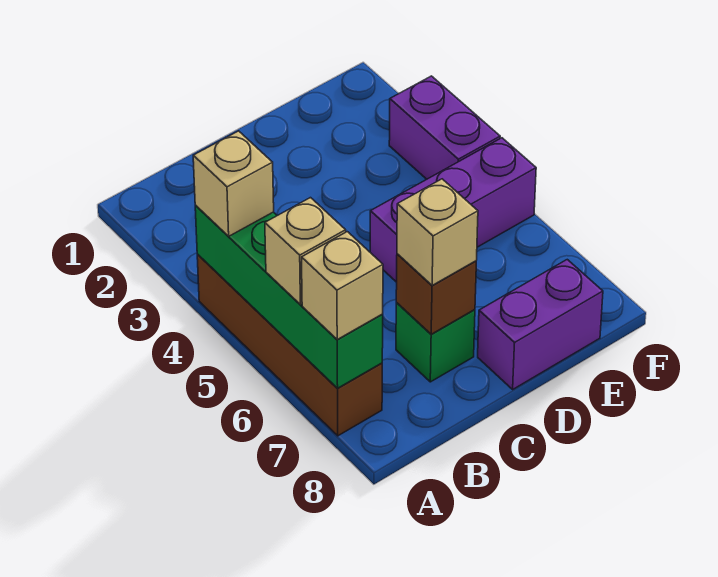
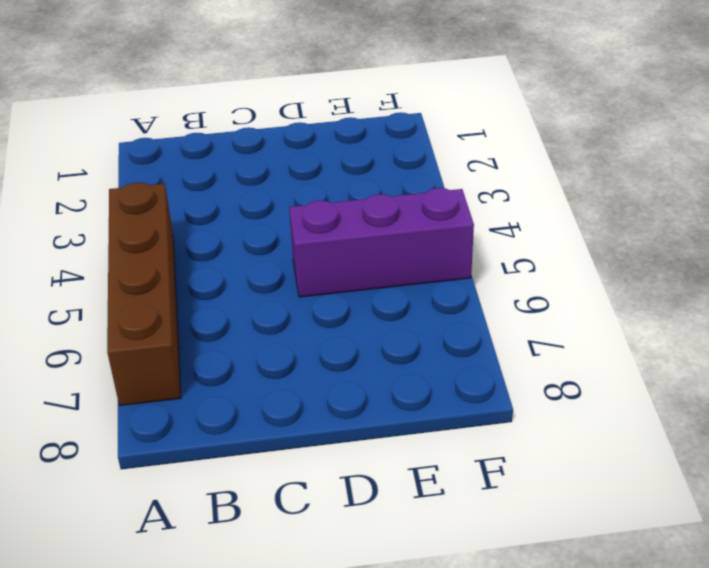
none -> green brick C7 level 1
none -> purple brick D8:E8 level 1

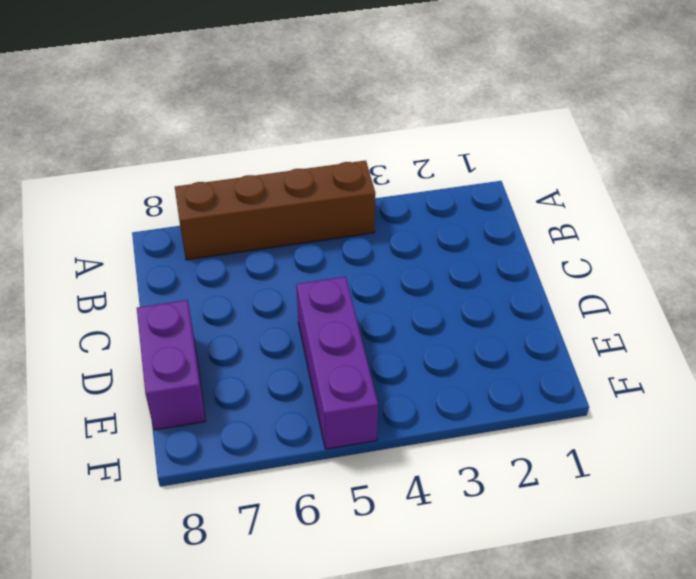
none -> green brick C7 level 1
none -> purple brick F3:F4 level 1

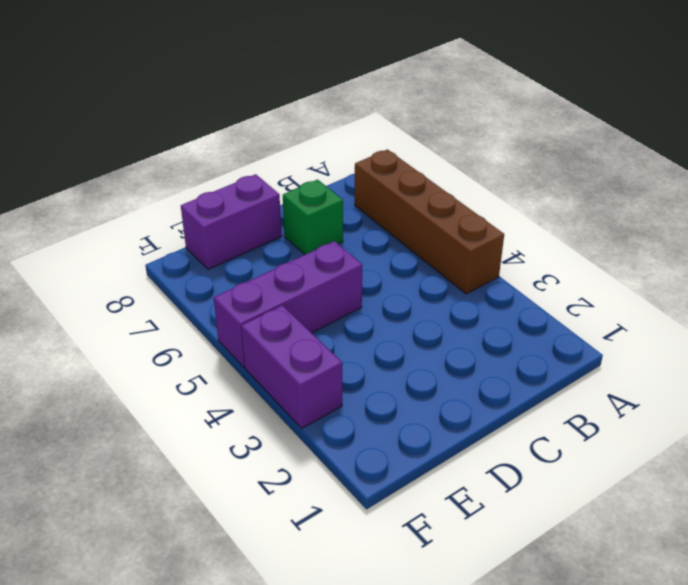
none -> green brick A4:A7 level 2
none -> brown brick C7 level 2

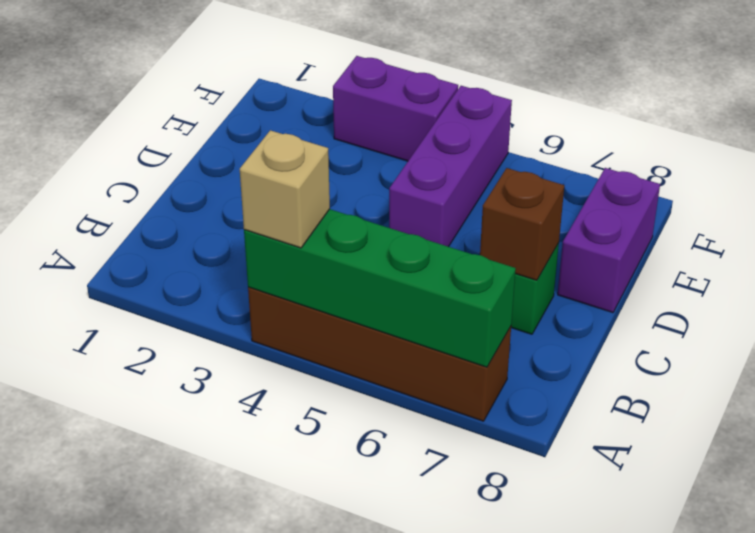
none -> tan brick A6 level 3
none -> tan brick A7 level 3

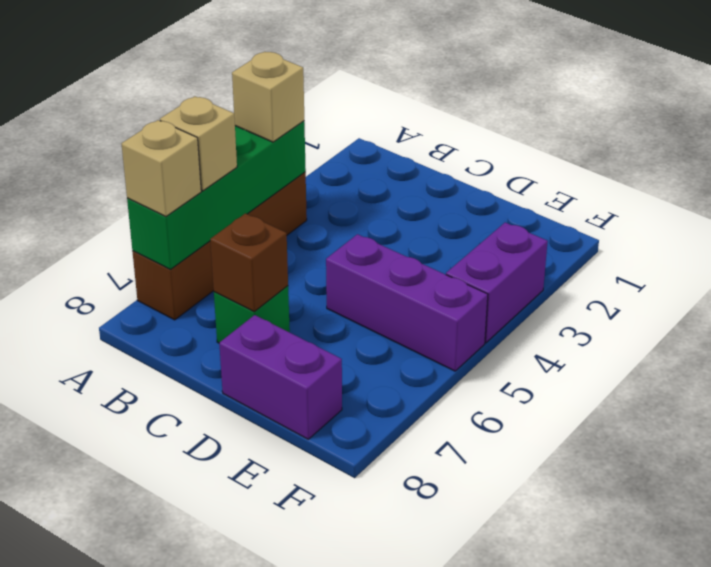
none -> tan brick C7 level 3

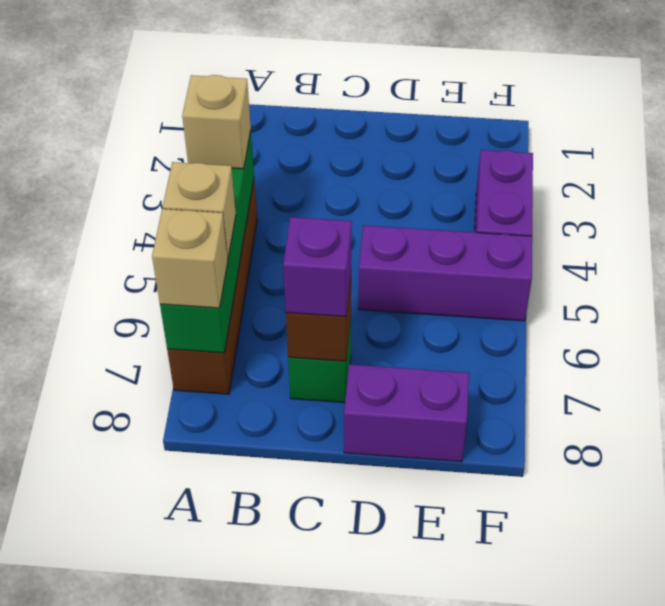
purple brick C7 level 3 -> tan brick C7 level 3

